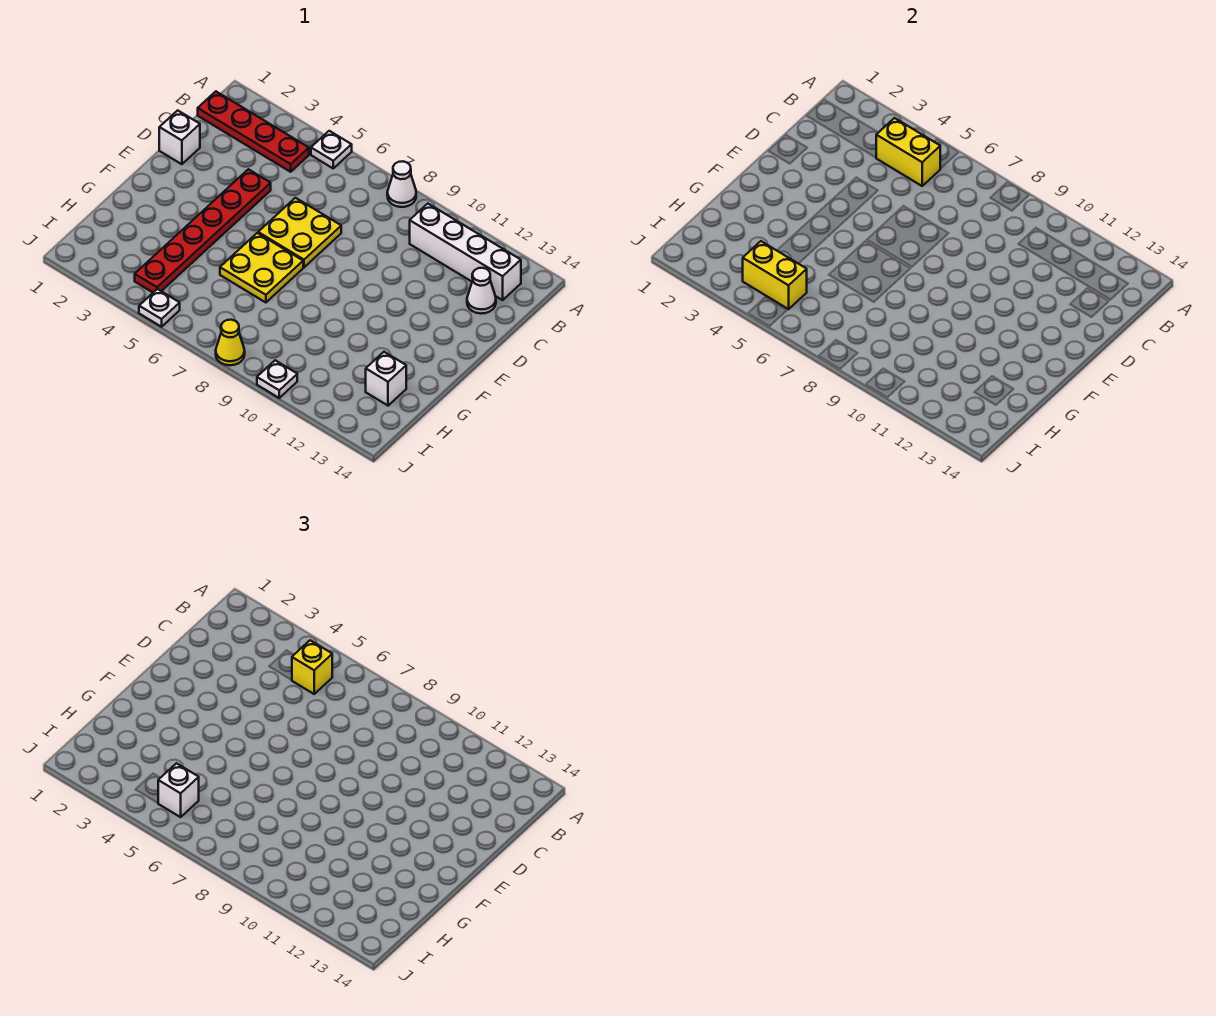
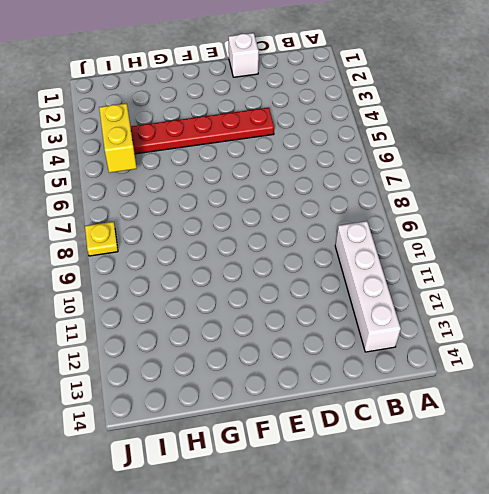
yellow plate J8 level 1 -> yellow cone J8 level 1
none -> white plate A5 level 1
none -> white cone A8 level 1
none -> red plate B1:B4 level 1

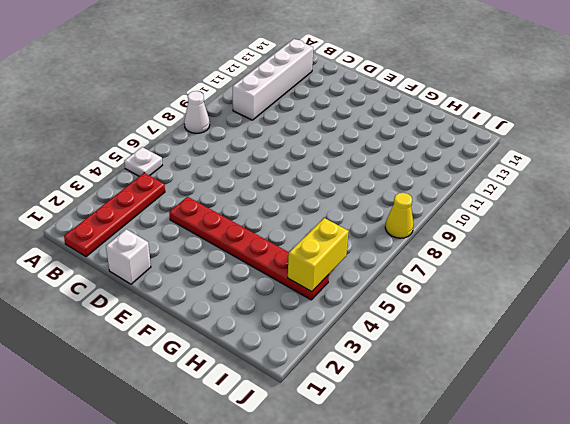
none -> white cone C13 level 1
none -> yellow plate D6:E7 level 1
none -> yellow plate F6:G7 level 1

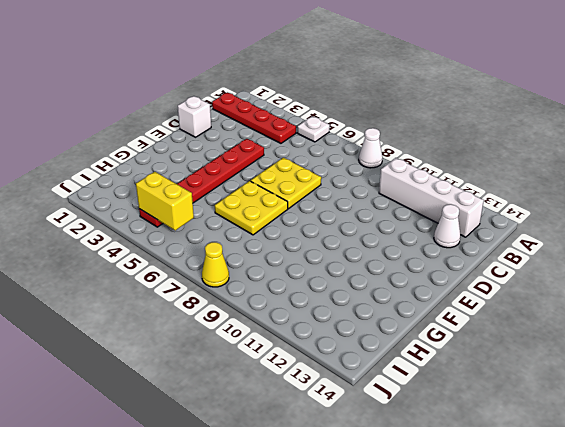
none -> white brick H13 level 1
none -> white plate J5 level 1
none -> white plate J10 level 1

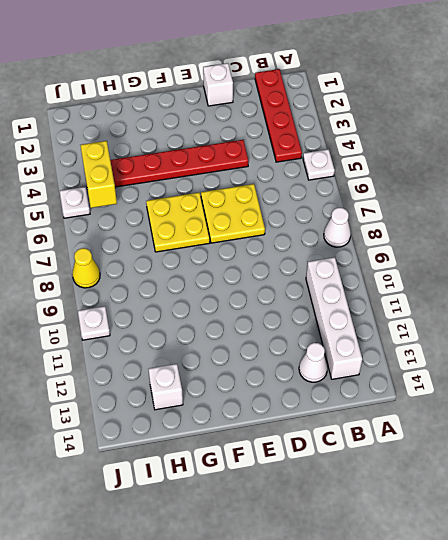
none -> yellow brick B4:B5 level 2
none -> yellow brick B5 level 3
none -> white brick I5 level 3

